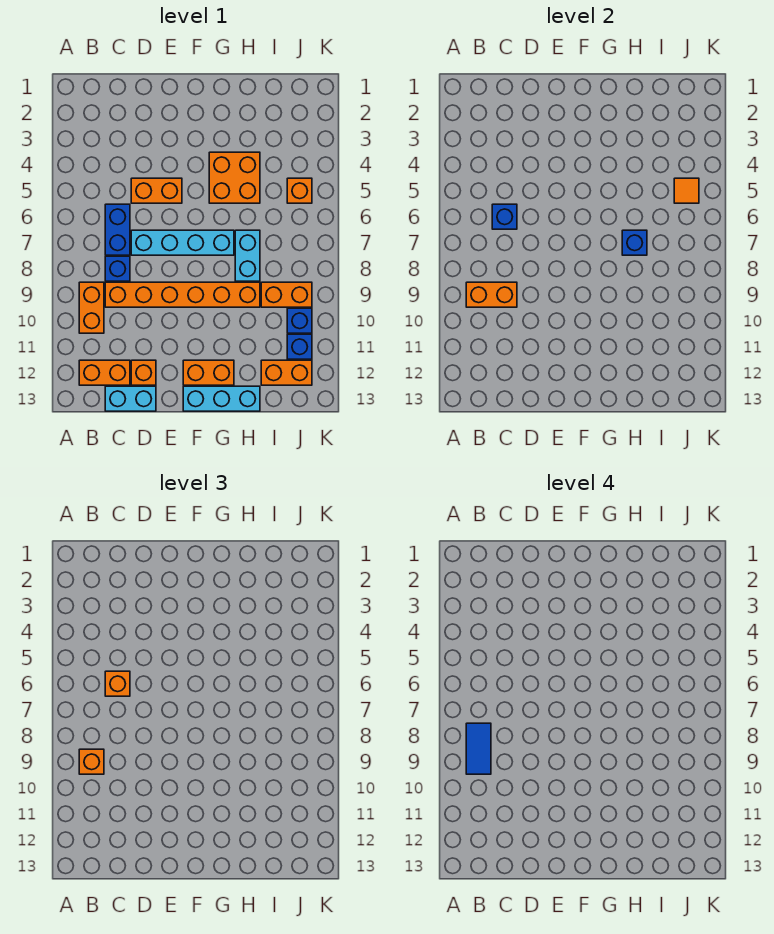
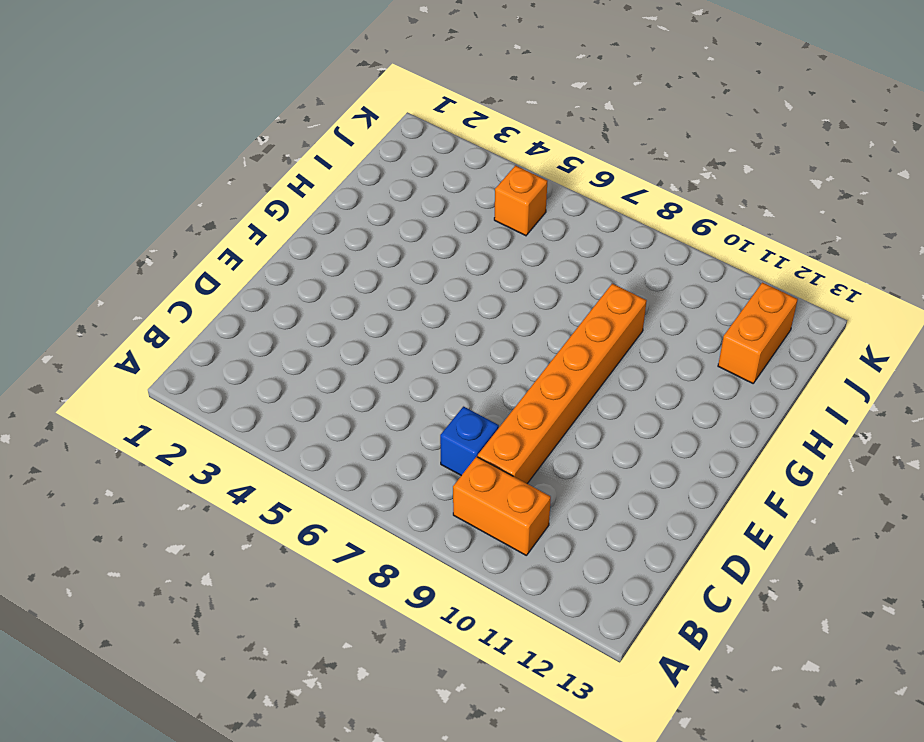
none -> orange brick B12:C12 level 1
none -> blue brick C6:C7 level 1
none -> cyan brick C13:D13 level 1

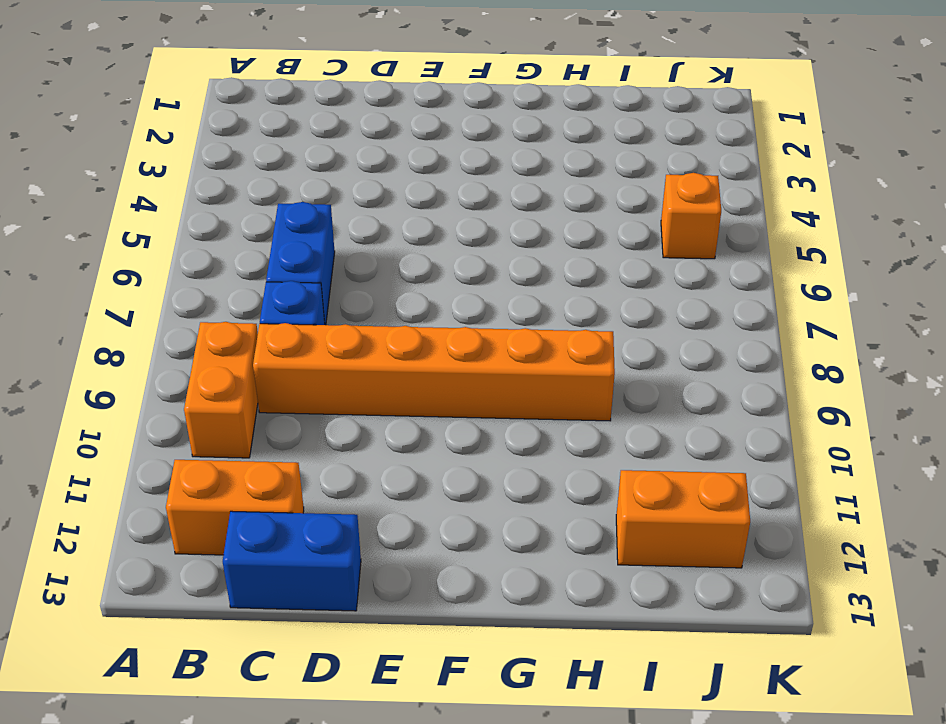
blue brick C13:D13 level 1 -> cyan brick C13:D13 level 1
none -> orange brick D5:E5 level 1
none -> cyan brick D7:G7 level 1
none -> orange brick D12 level 1

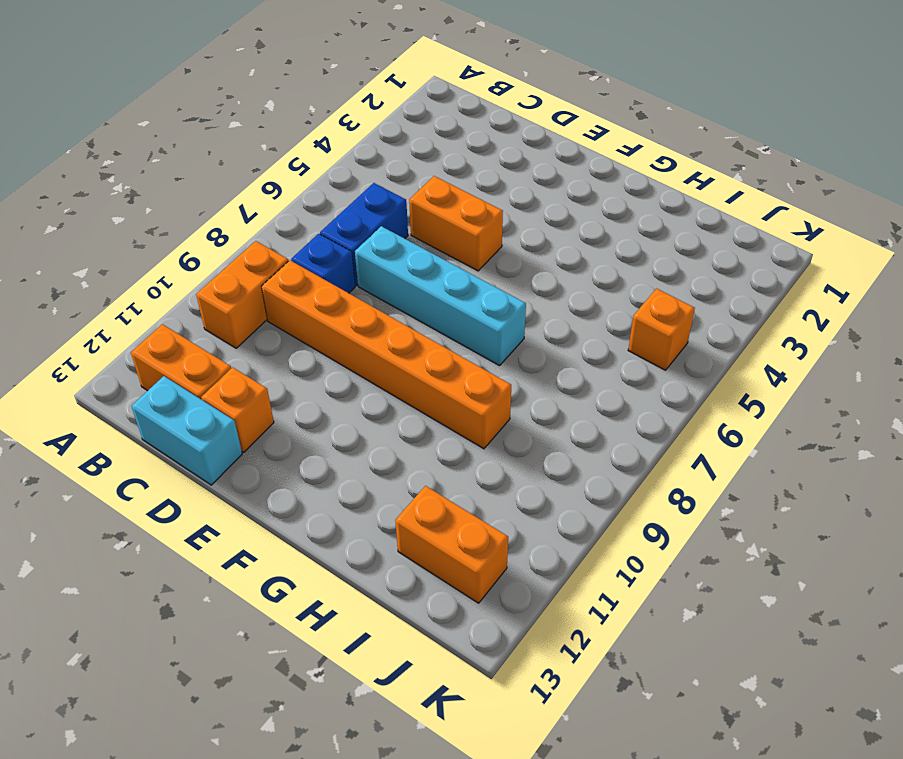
none -> orange brick F12:G12 level 1
none -> cyan brick F13:H13 level 1
none -> orange brick G4:H5 level 1

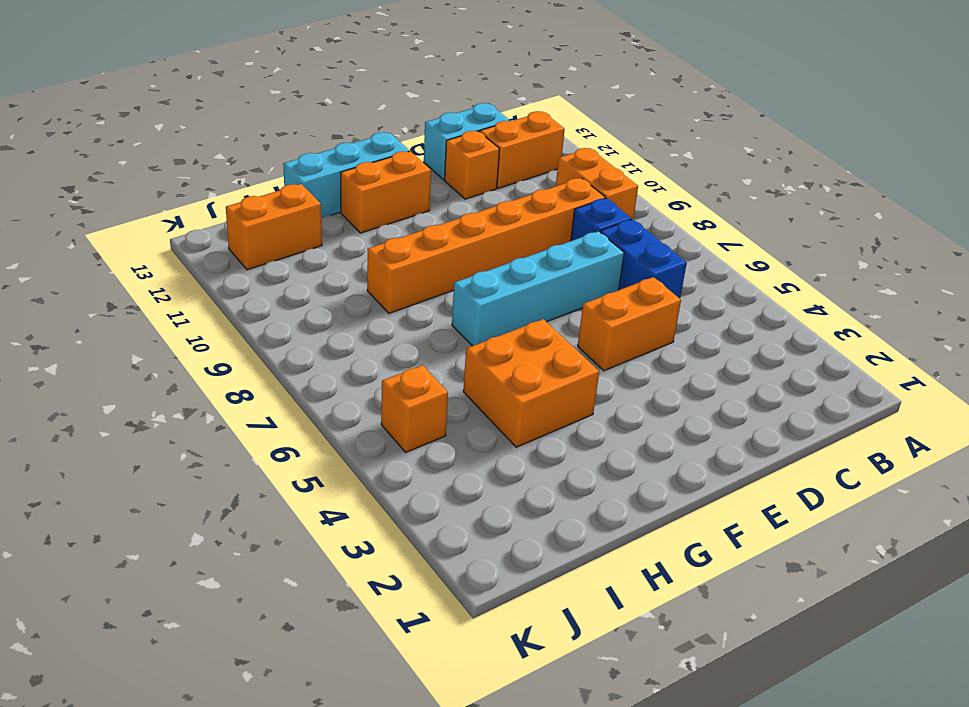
none -> cyan brick H7:H8 level 1
none -> orange brick I9:J9 level 1
none -> blue brick J10 level 1

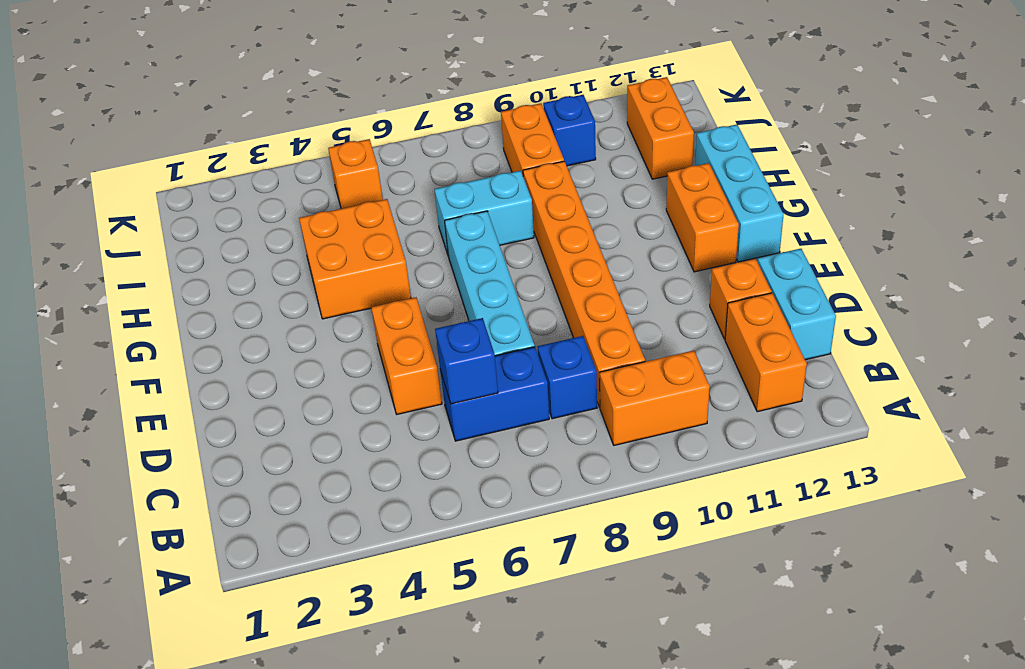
none -> blue brick J11 level 1
none -> orange brick B9:C9 level 2
none -> blue brick H7 level 2

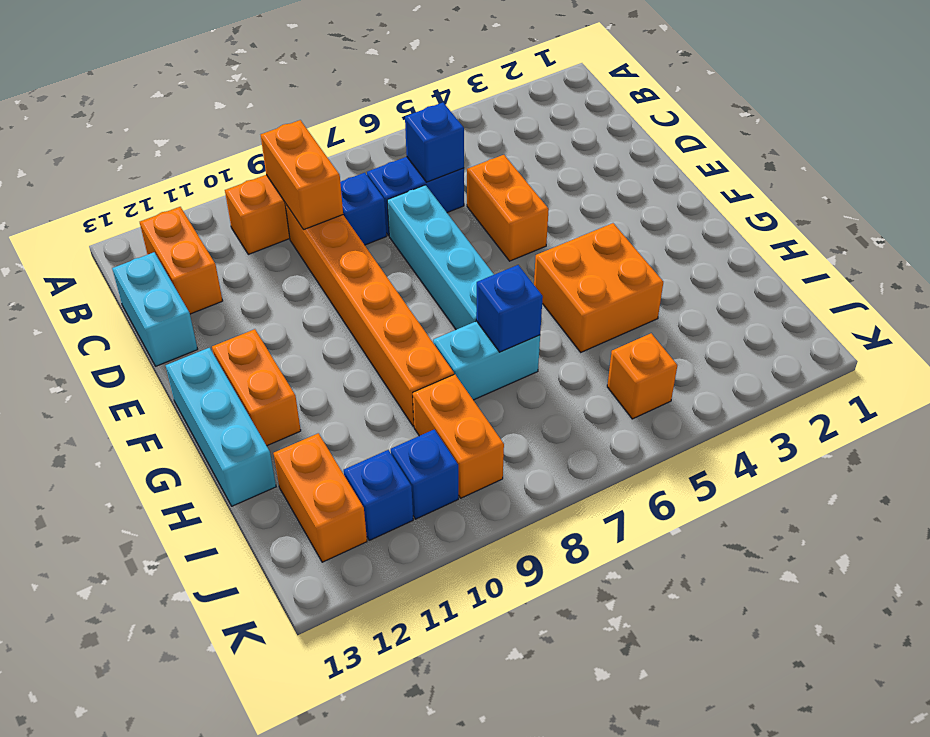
none -> orange brick D12 level 1
none -> orange tile J5 level 2
none -> orange brick B9 level 3

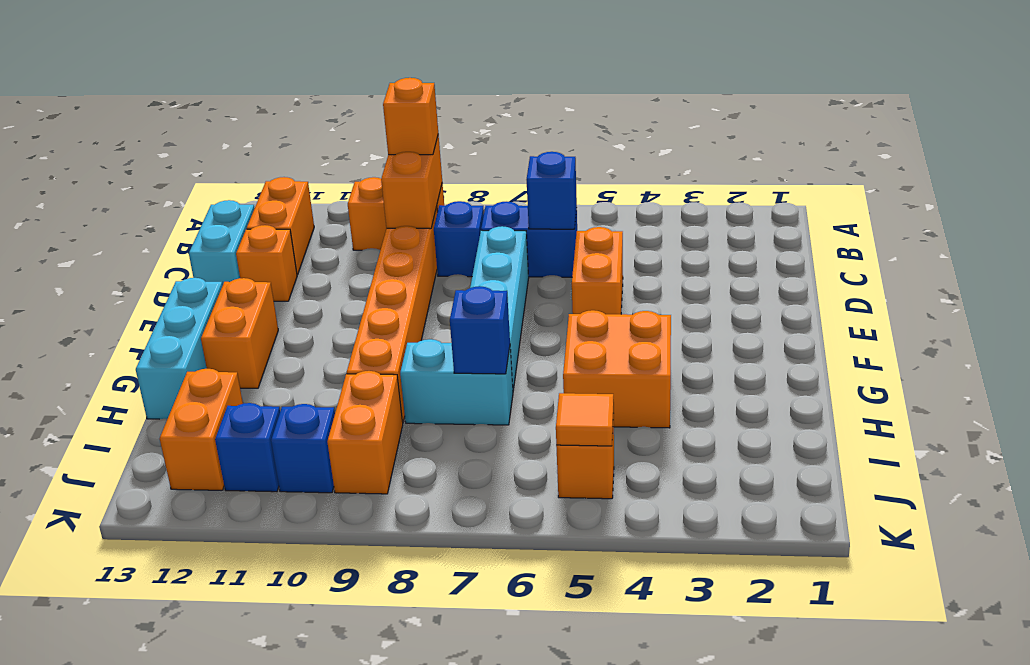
none -> orange brick C6 level 3
none -> blue tile B8:B9 level 4

